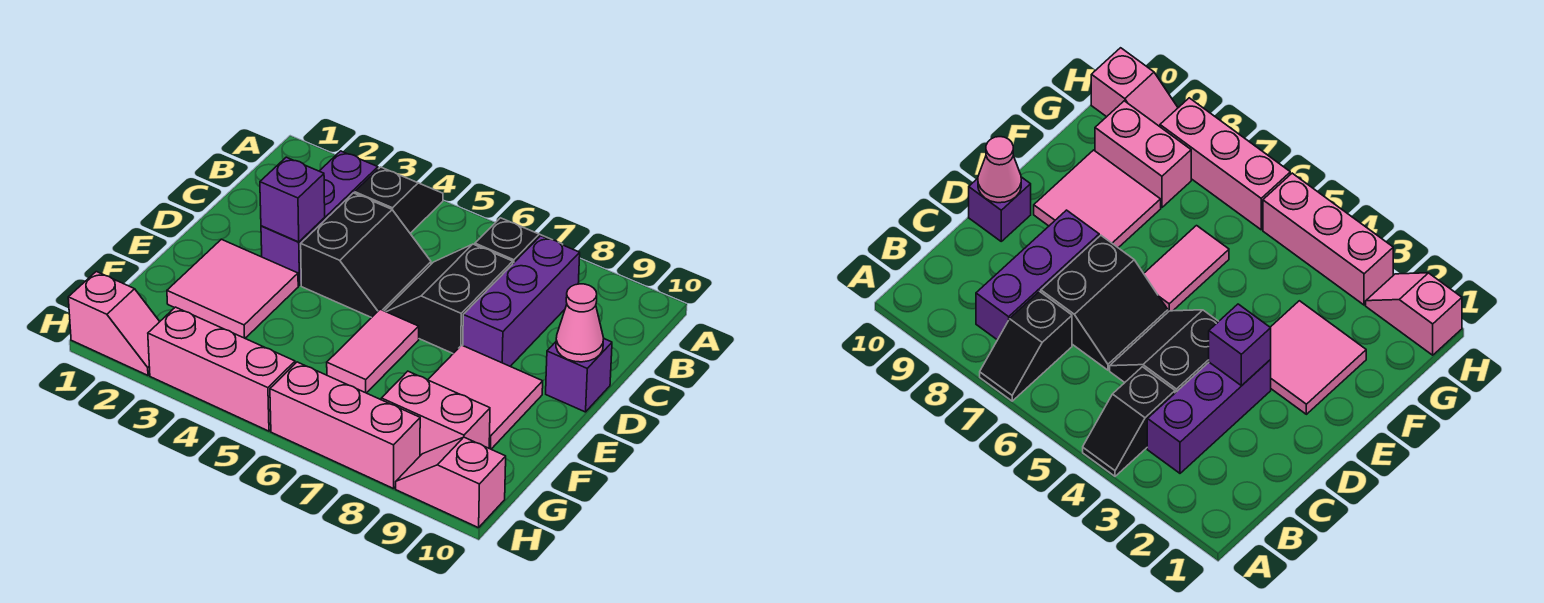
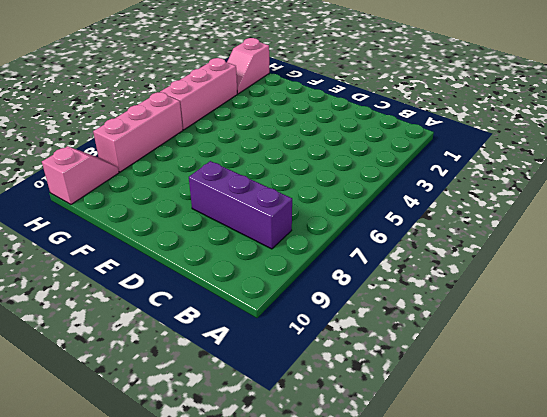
none -> black slope A4:B4 level 1 top B
none -> black slope A7:B7 level 1 top B
none -> purple brick B3:D3 level 1

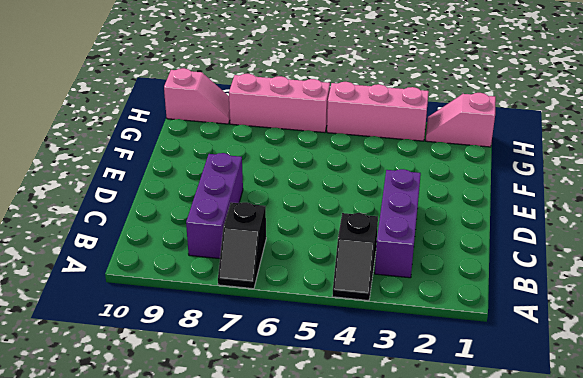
none -> black slope C4:D5 level 1 top 4
none -> black slope C6:D7 level 1 top 7
none -> purple brick D10 level 1

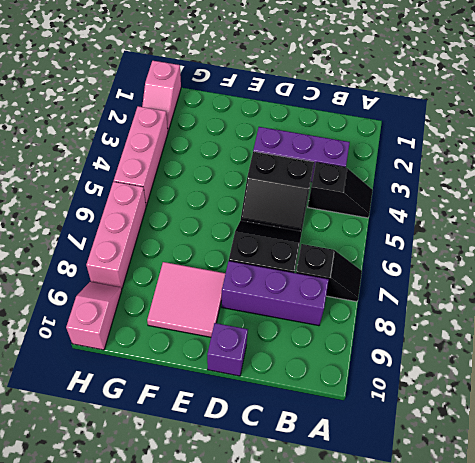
none -> pink tile E2:F3 level 1
none -> pink tile E6:F6 level 1
none -> pink brick G8:G9 level 1

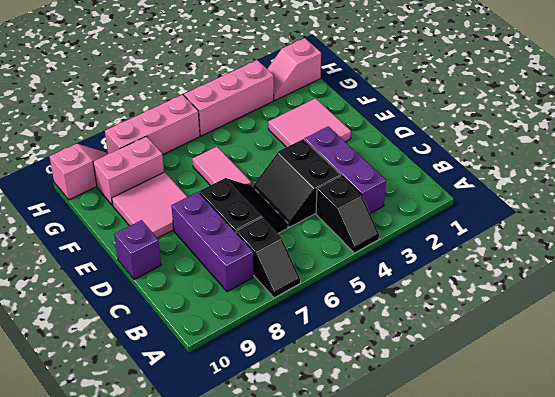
none -> purple brick D3 level 2
none -> pink cone D10 level 2

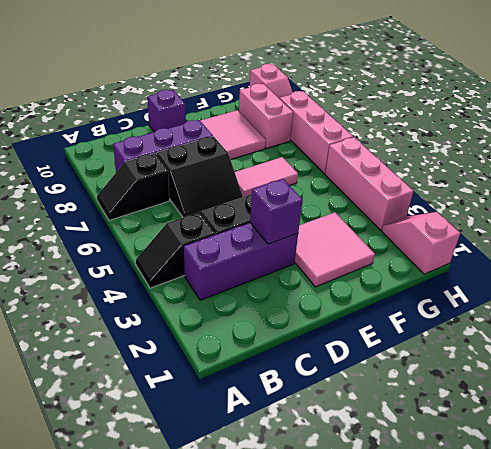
none -> pink cone D10 level 2

